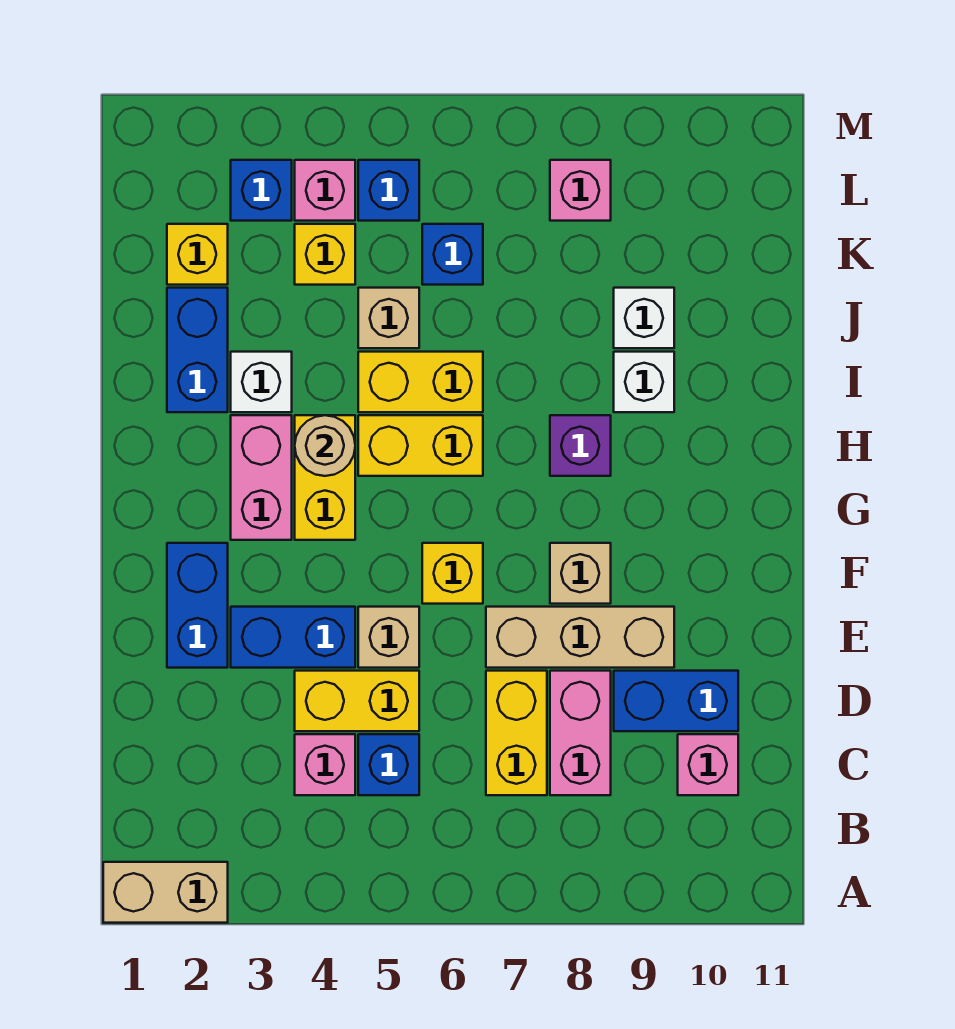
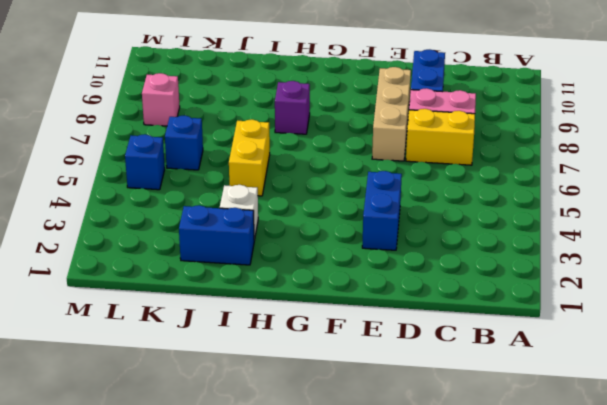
none -> tan brick A1:A2 level 1
none -> pink brick C4 level 1
none -> blue brick C5 level 1
none -> pink brick C10 level 1

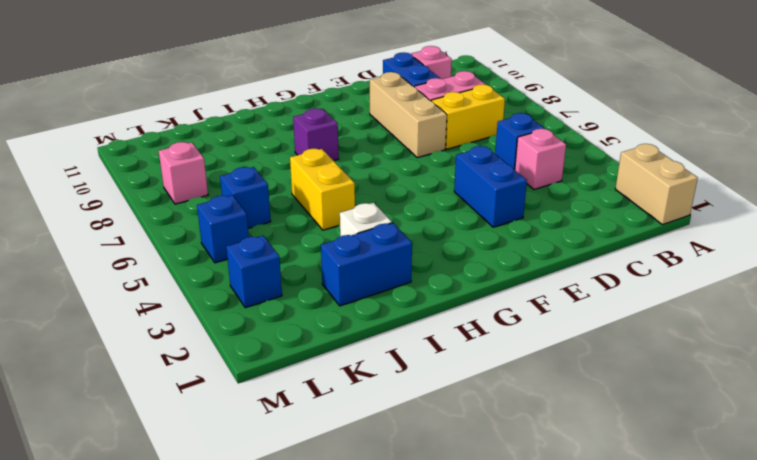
none -> yellow brick D4:D5 level 1
none -> blue brick E2:F2 level 1
none -> tan brick E5 level 1
none -> yellow brick F6 level 1

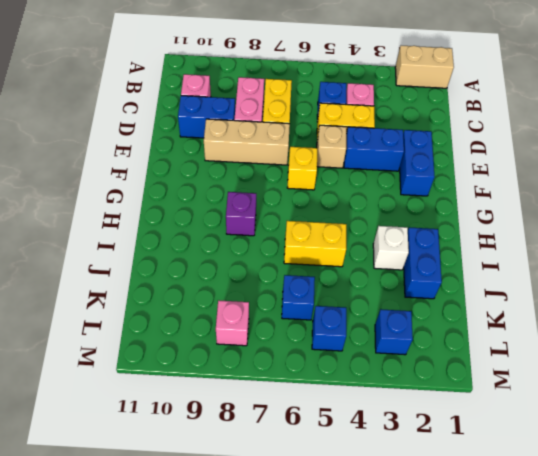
none -> tan brick F8 level 1
none -> pink brick G3:H3 level 1
none -> yellow brick G4:H4 level 1
none -> yellow brick H5:H6 level 1

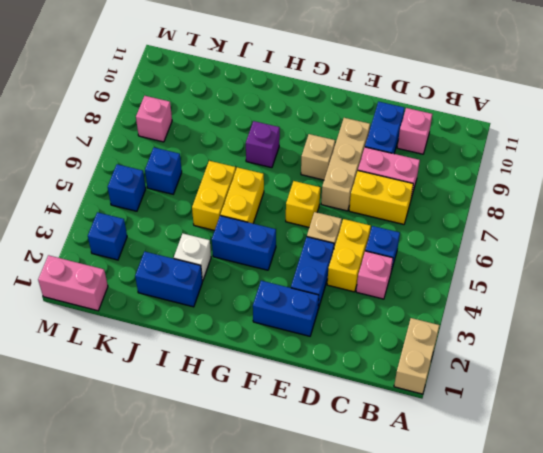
blue brick G4:H4 level 1 -> yellow brick G4:H4 level 1
pink brick L1:M1 level 1 -> pink brick G3:H3 level 1
none -> white brick I9 level 1
none -> tan brick J5 level 1
none -> white brick J9 level 1
none -> yellow brick K2 level 1

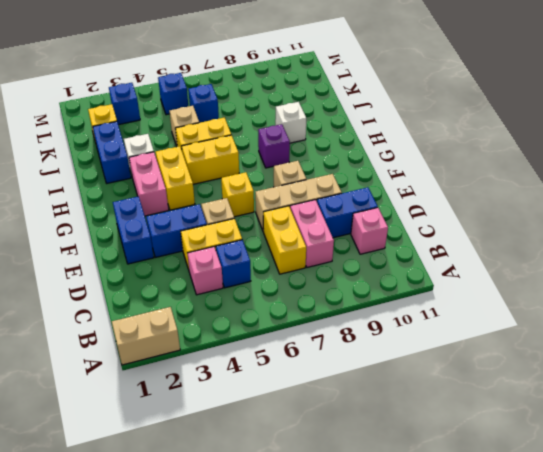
none -> white brick J9 level 1
none -> yellow brick K4 level 1
none -> pink brick L4 level 1
none -> pink brick L8 level 1

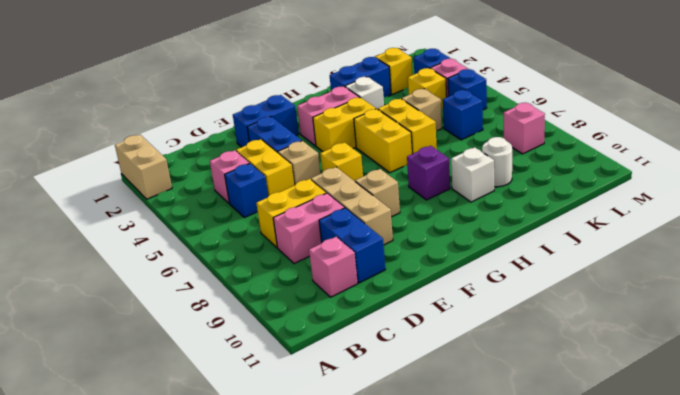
white round brick J9 level 1 -> white brick J9 level 1
none -> tan round brick H4 level 2

